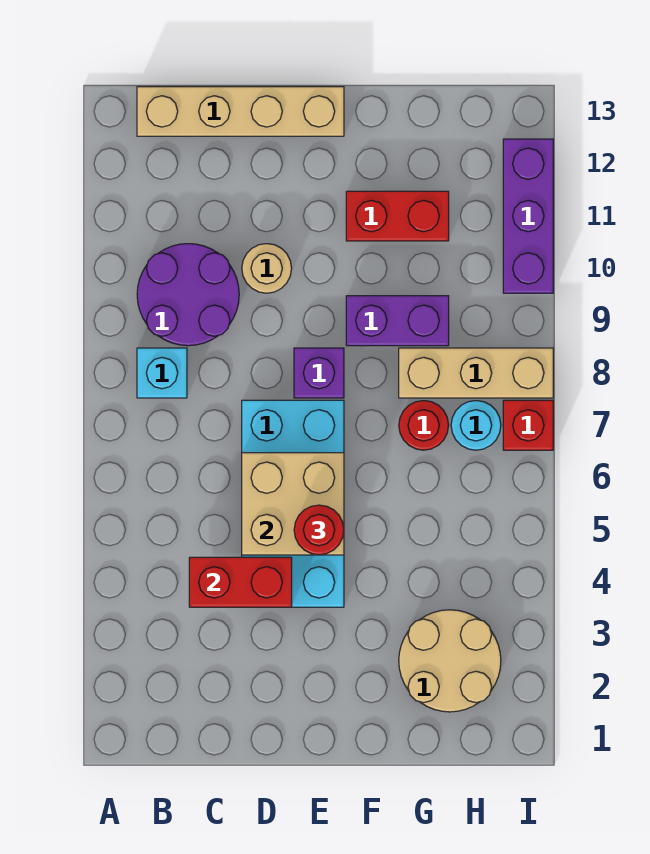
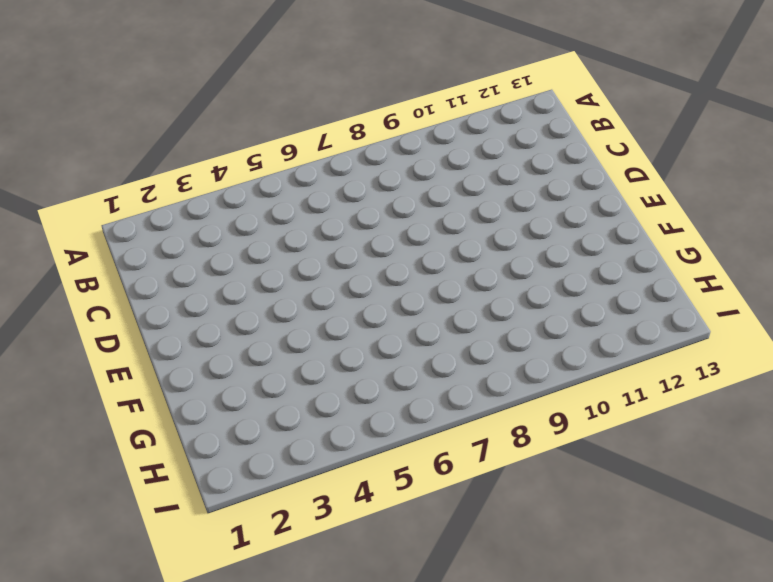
none -> cyan brick B8 level 1
none -> purple round brick B9:C10 level 1
none -> tan brick B13:E13 level 1

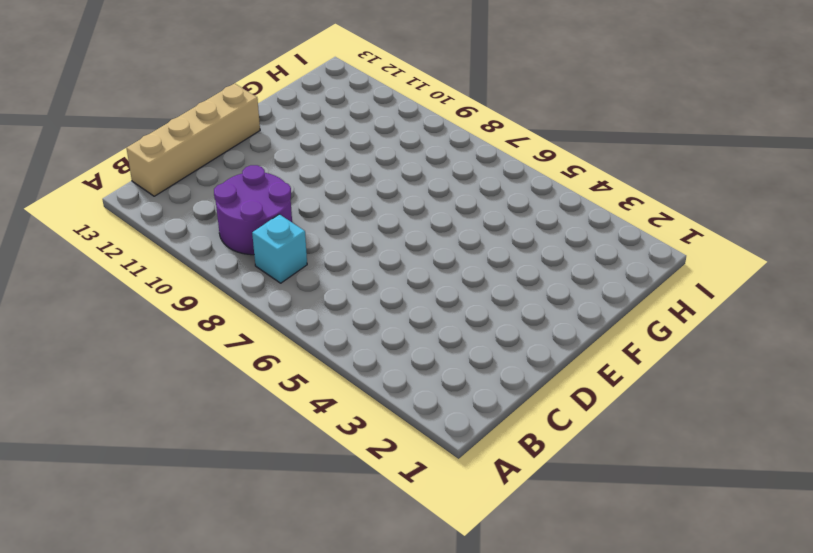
none -> cyan brick D4:E7 level 1
none -> tan round brick D10 level 1
none -> purple brick E8 level 1

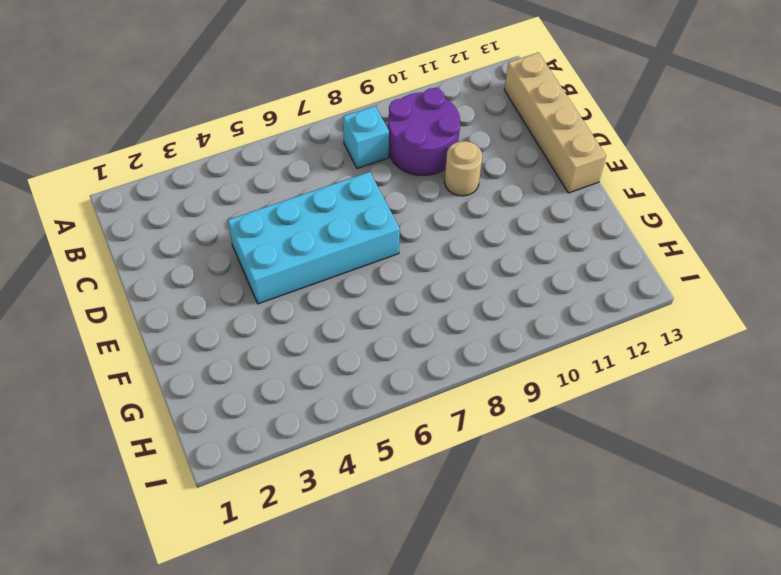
none -> purple brick E8 level 1
none -> purple brick F9:G9 level 1
none -> red brick F11:G11 level 1

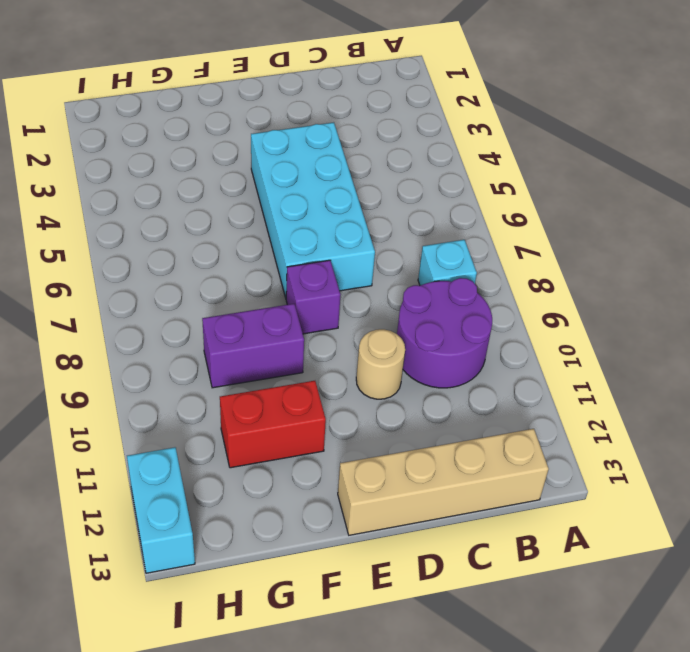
cyan brick I12:I13 level 1 -> purple brick I10:I12 level 1
none -> tan round brick G2:H3 level 1
none -> red round brick G7 level 1
none -> tan brick G8:I8 level 1

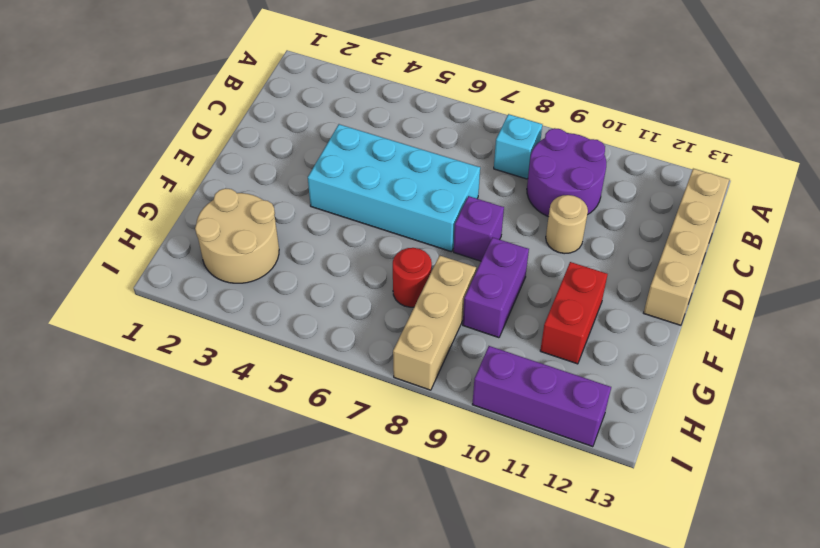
none -> cyan round brick H7 level 1
none -> red brick I7 level 1
none -> red brick C4:D4 level 2

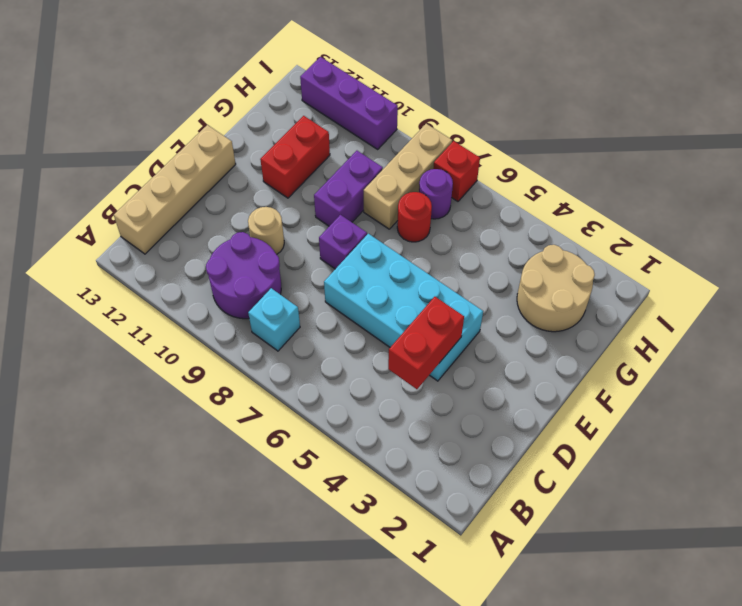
purple round brick H7 level 1 -> cyan round brick H7 level 1
none -> tan brick D5:E6 level 2
none -> red round brick E5 level 3

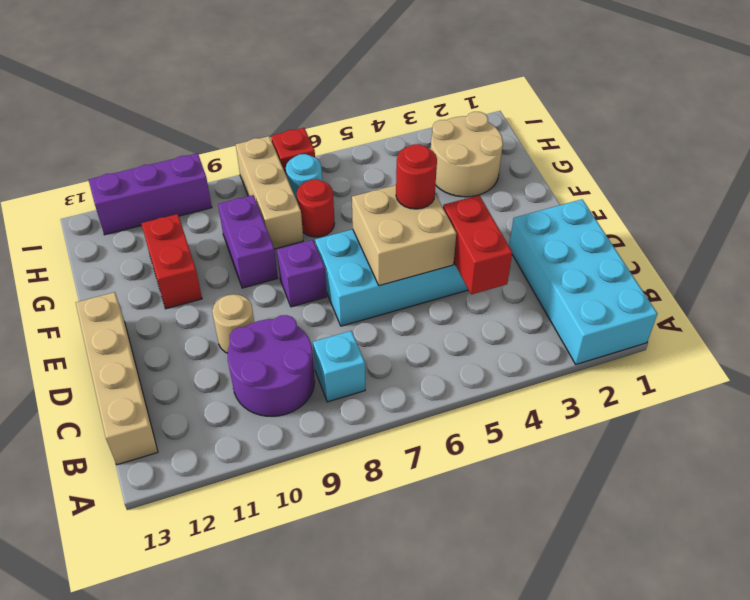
cyan brick A1:D2 level 1 -> none

